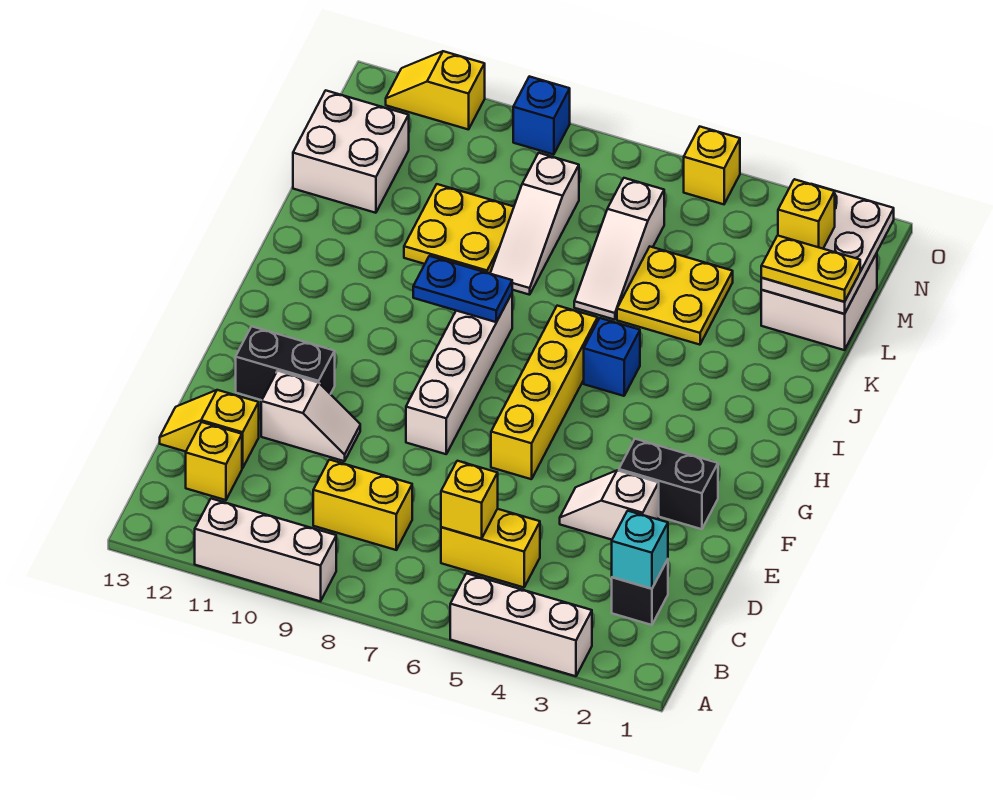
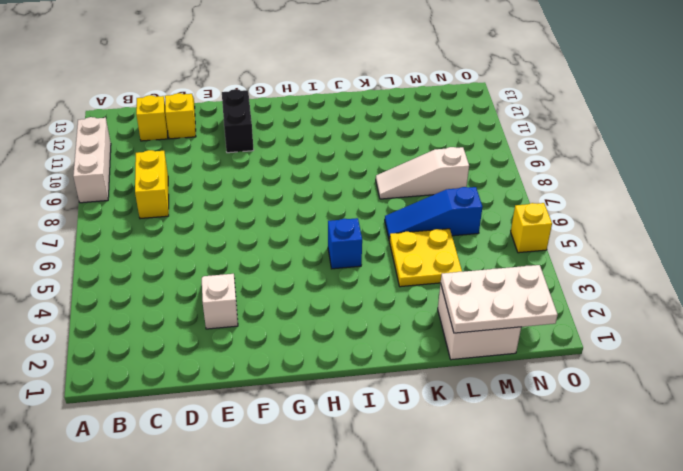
blue slope K6:M6 level 1 top M -> white slope K6:M6 level 1 top M
none -> white brick A3:A5 level 1
none -> black brick C2 level 1
none -> yellow brick C5:C6 level 1

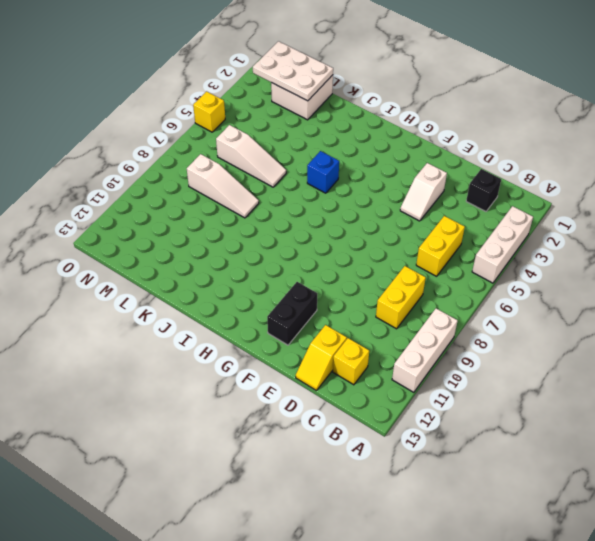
none -> white slope E10:E11 level 1 top 11
none -> black brick F2:F3 level 1
none -> yellow brick F6:I6 level 1

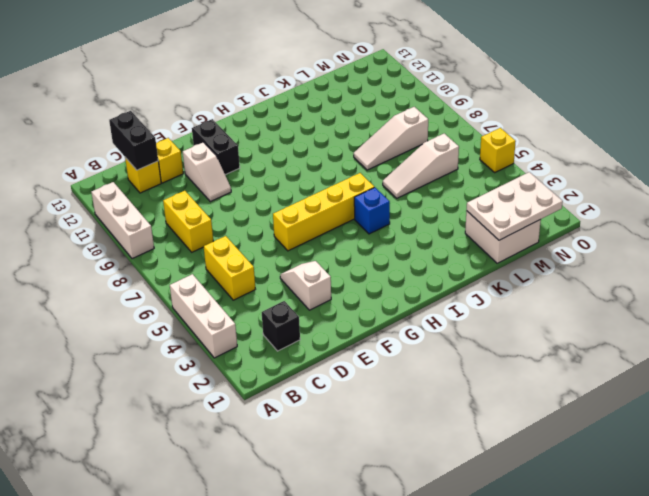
black brick C12:C13 level 2 -> black brick F2:F3 level 1
none -> white brick F8:I8 level 1
none -> yellow plate K4:L5 level 1
none -> yellow plate K9:L10 level 1

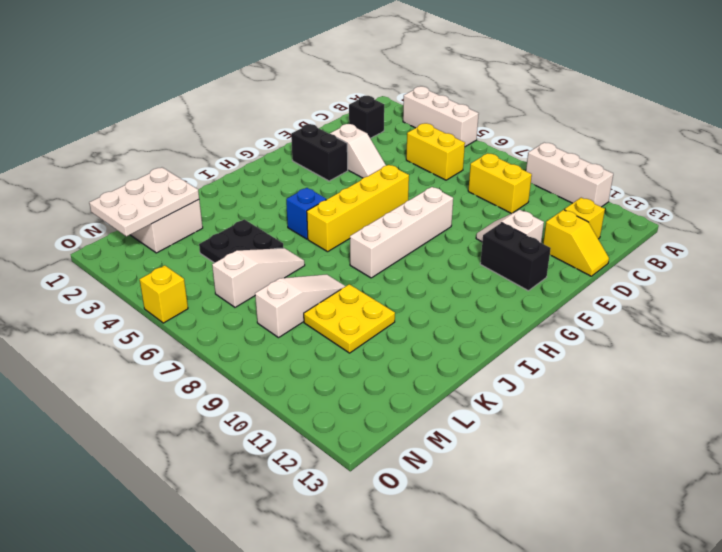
black plate K4:L5 level 1 -> yellow plate K4:L5 level 1
none -> white brick L12:M13 level 1
none -> blue brick O9 level 1
none -> yellow slope O11:O12 level 1 top 11

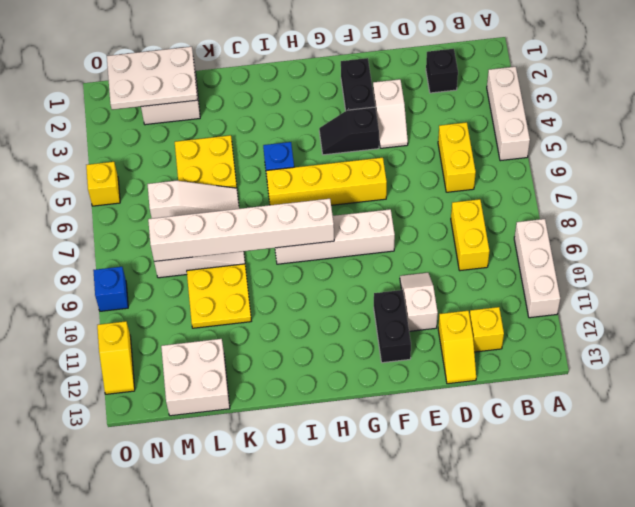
black slope F4:G4 level 1 top F -> none
white brick H8:M8 level 2 -> blue plate I8:I9 level 2
none -> cyan brick C2 level 2
none -> yellow brick C6 level 2
none -> yellow plate L1:L2 level 3

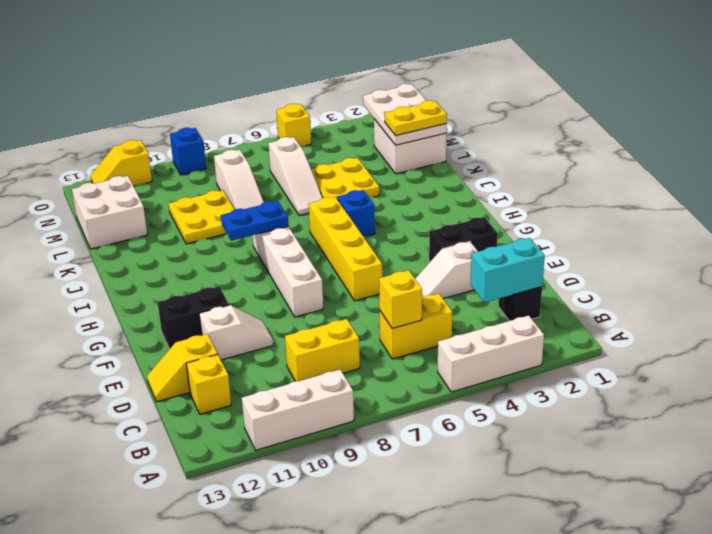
cyan brick C2:C3 level 2 -> cyan brick C2 level 2
none -> yellow brick M2 level 3

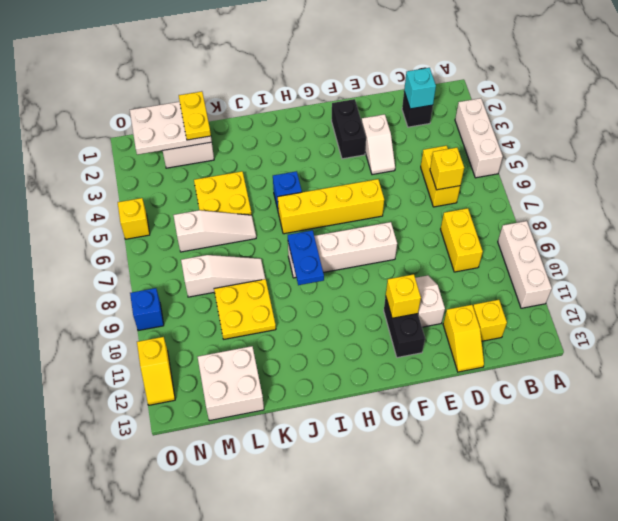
yellow brick F11 level 2 -> yellow brick M2 level 3

